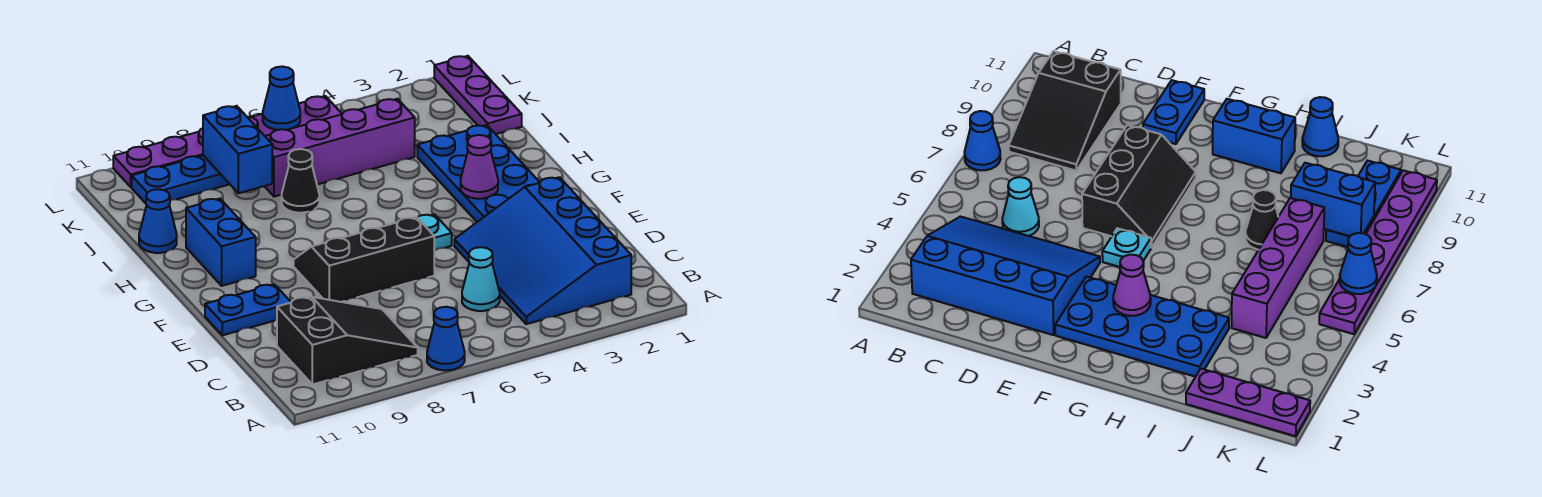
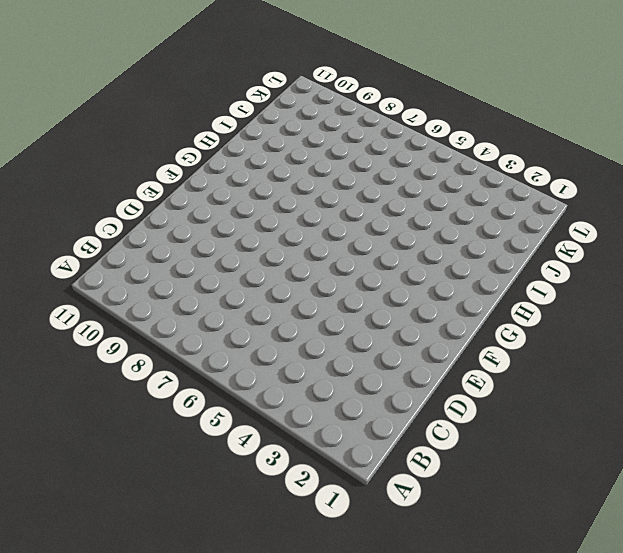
none -> blue cone A7 level 1
none -> blue slope B2:E4 level 1 top 2
none -> black slope B8:C10 level 1 top 10

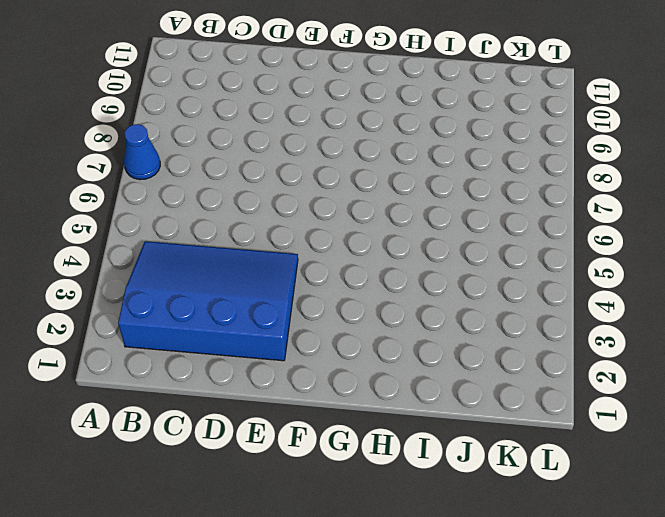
none -> black slope B8:C10 level 1 top 10
none -> cyan cone C5 level 1
none -> black slope E6:F8 level 1 top E

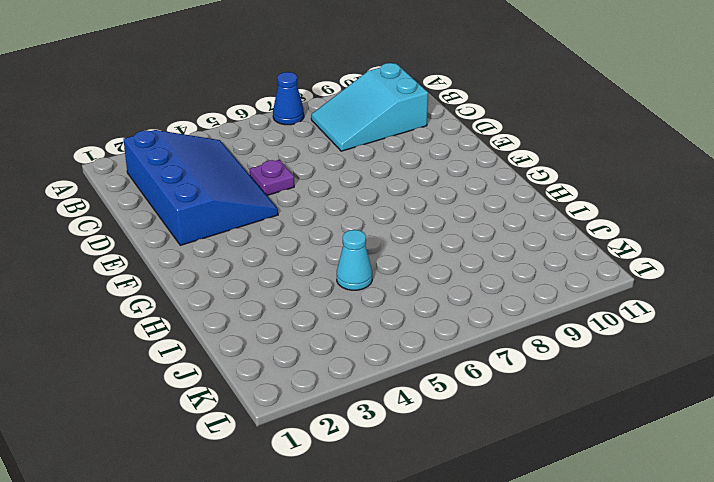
cyan slope B8:C10 level 1 top 10 -> black slope B8:C10 level 1 top 10
purple plate D5 level 1 -> none
cyan cone I5 level 1 -> cyan cone C5 level 1
none -> black slope E6:F8 level 1 top E
none -> blue plate E10:E11 level 1
none -> blue plate F2:I3 level 1

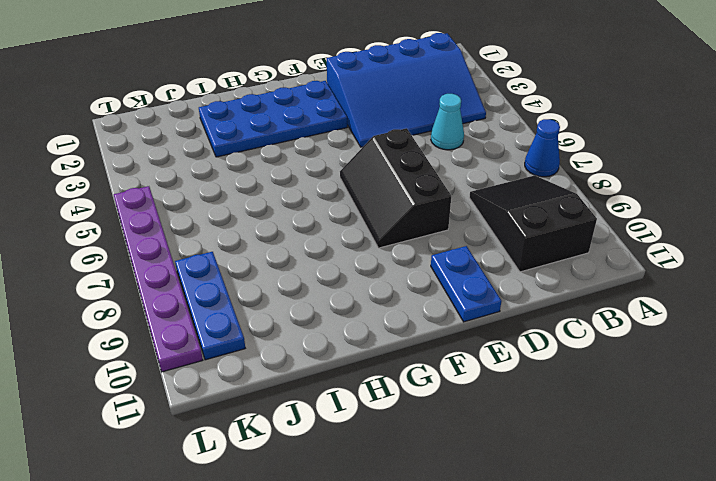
none -> cyan plate F5 level 1
none -> blue brick G10:H10 level 1
none -> black cone I7 level 1

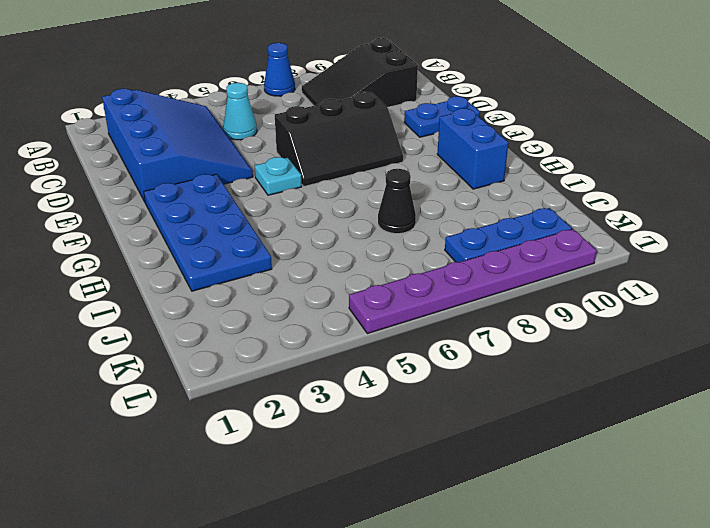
none -> blue cone I11 level 1
none -> purple plate J1:L1 level 1
none -> purple brick J4:J7 level 1

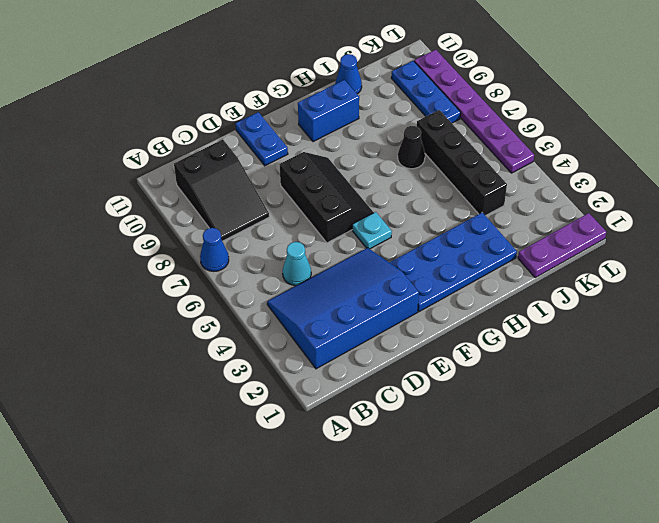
black brick J4:J7 level 1 -> purple brick J4:J7 level 1
none -> purple cone G3 level 2
none -> blue brick J8:K8 level 2
none -> blue cone L6 level 2

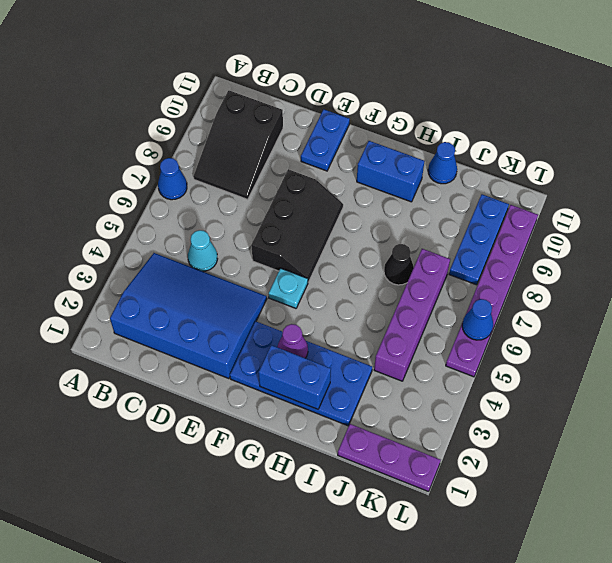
blue brick G2:H2 level 2 -> blue brick J8:K8 level 2

